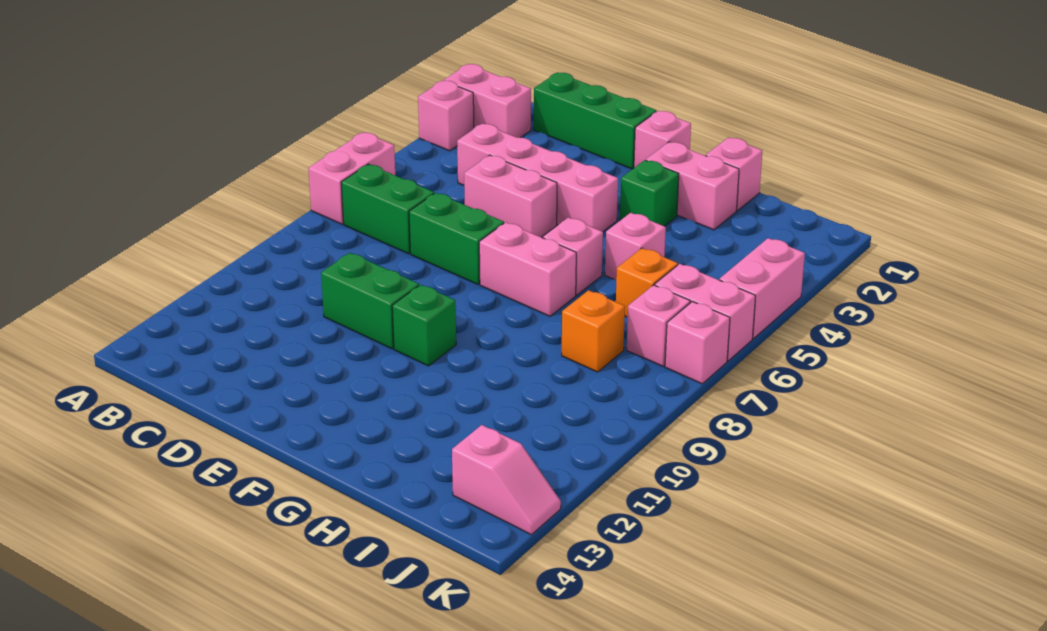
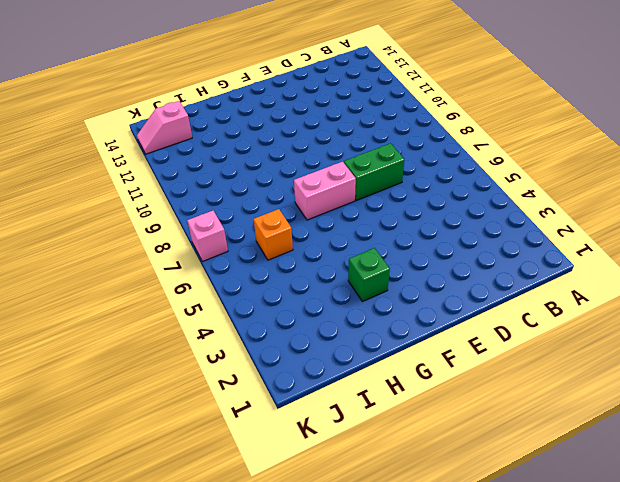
none -> pink brick A2:B2 level 1
none -> pink brick A3 level 1
none -> pink brick A6:A7 level 1

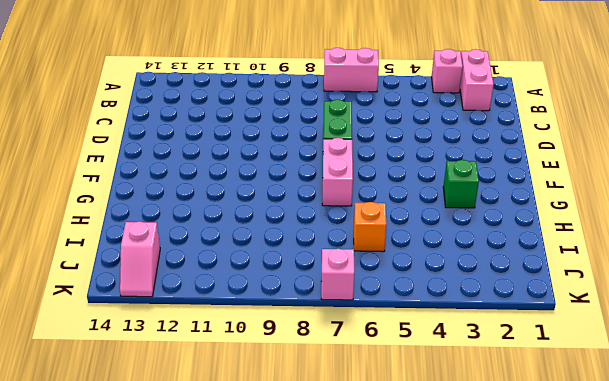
none -> green brick B7:C7 level 1
none -> green brick C1:E1 level 1
none -> pink brick C4:F4 level 1

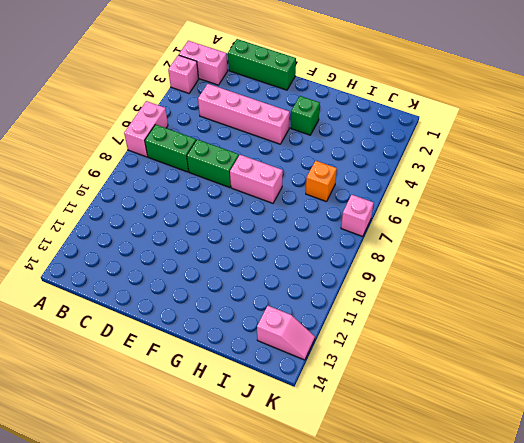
none -> pink brick D5:E5 level 1
none -> green brick D10:E10 level 1
none -> pink brick F1 level 1

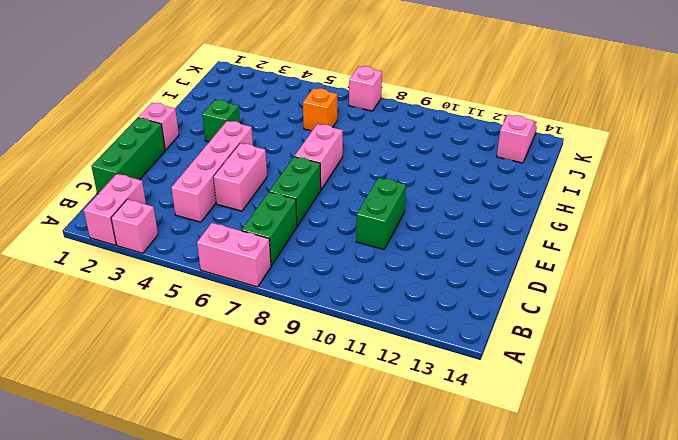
none -> green brick F10 level 1
none -> pink brick G2:H2 level 1
none -> pink brick G6 level 1

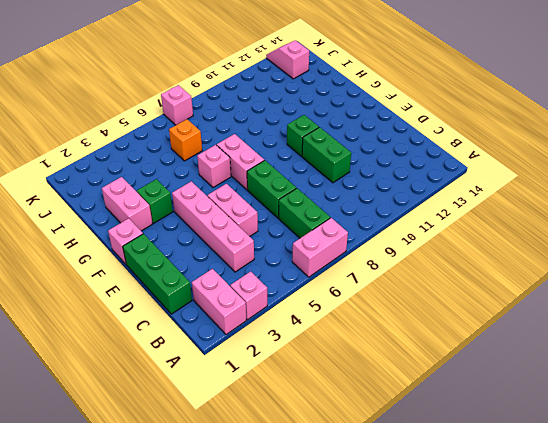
none -> pink brick H1 level 1
none -> pink brick H5 level 1
none -> orange brick I8 level 1

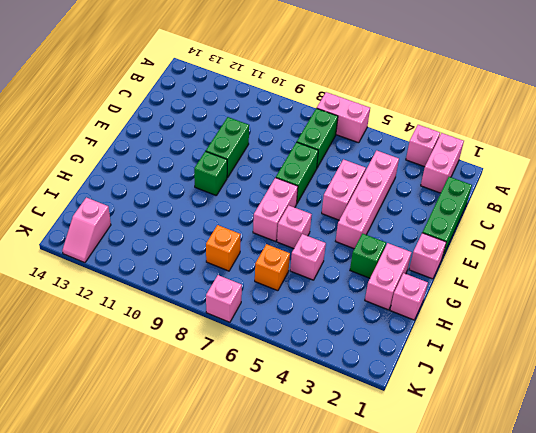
none -> pink brick J6:K6 level 1
none -> pink brick J7 level 1
none -> pink brick K4:K5 level 1

